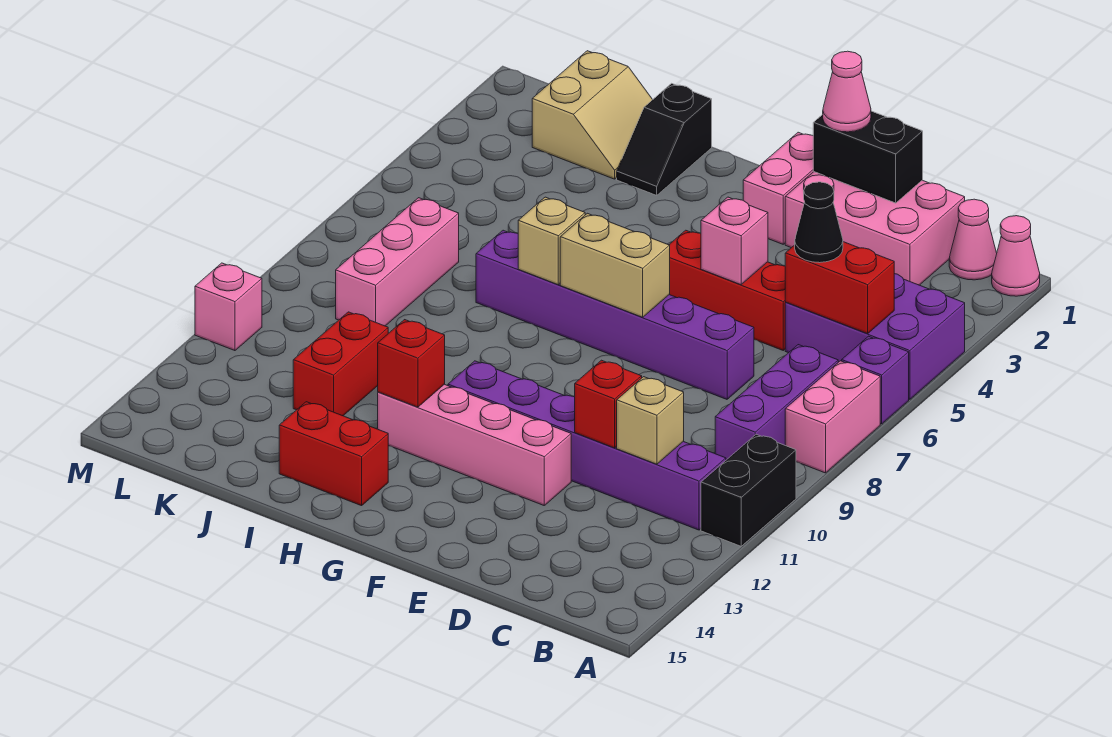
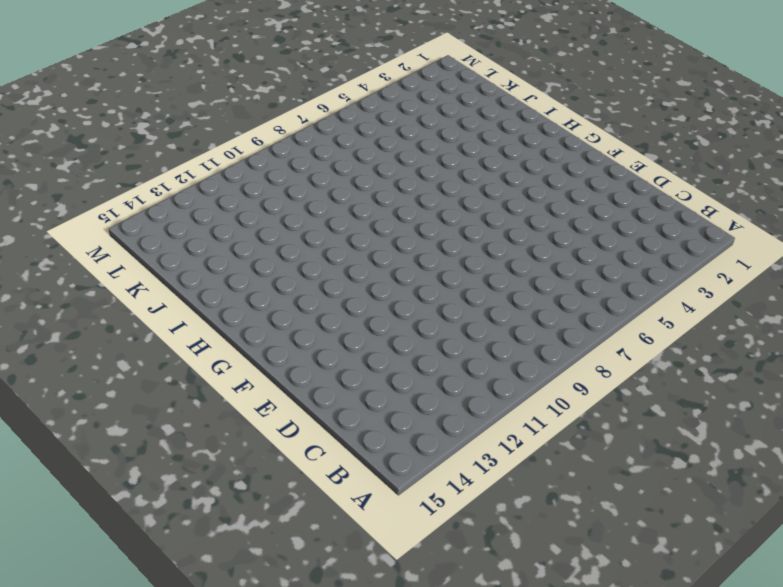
none -> pink cone A1 level 1
none -> purple brick A4:C5 level 1
none -> purple brick A6 level 1

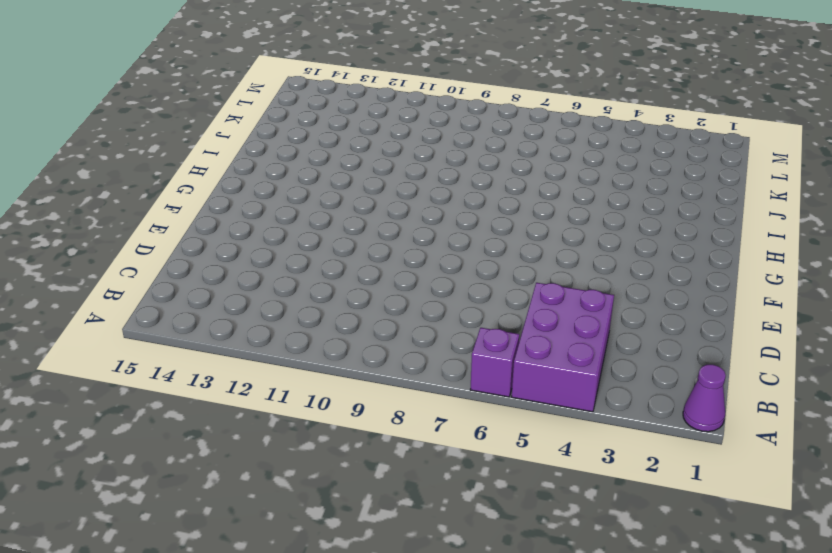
purple cone A1 level 1 -> pink cone A1 level 1
none -> pink brick A7:A8 level 1
none -> black brick A10:A11 level 1
none -> pink cone B1 level 1

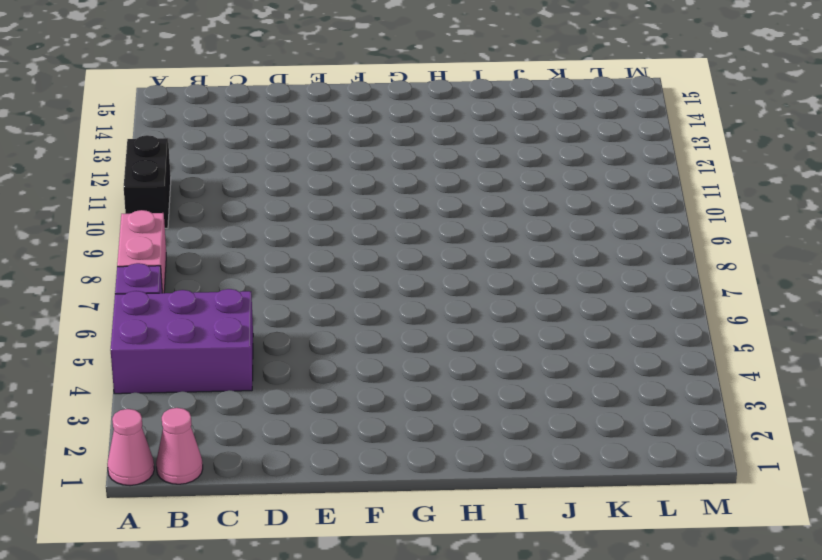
none -> purple brick B7:B9 level 1
none -> purple brick B11:G11 level 1
none -> pink brick C1:E2 level 1

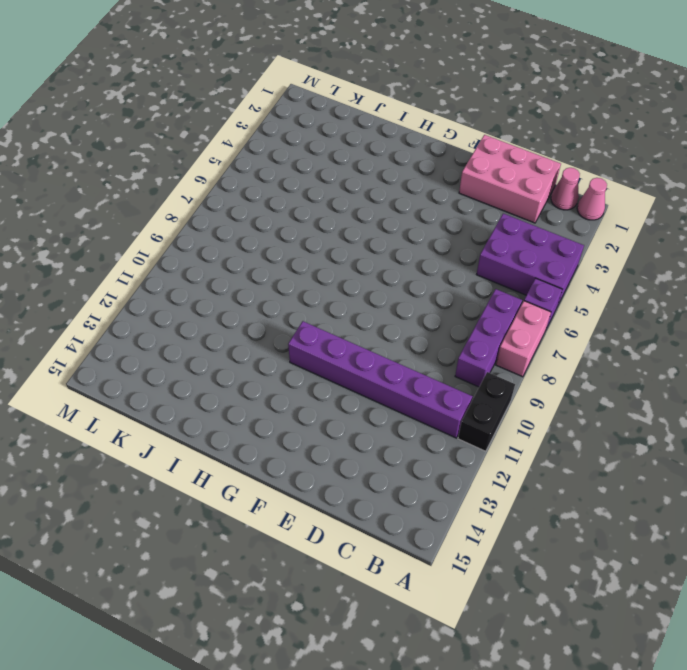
none -> red brick D5:F5 level 1
none -> purple brick D7:I7 level 1
none -> pink brick E12:H12 level 1

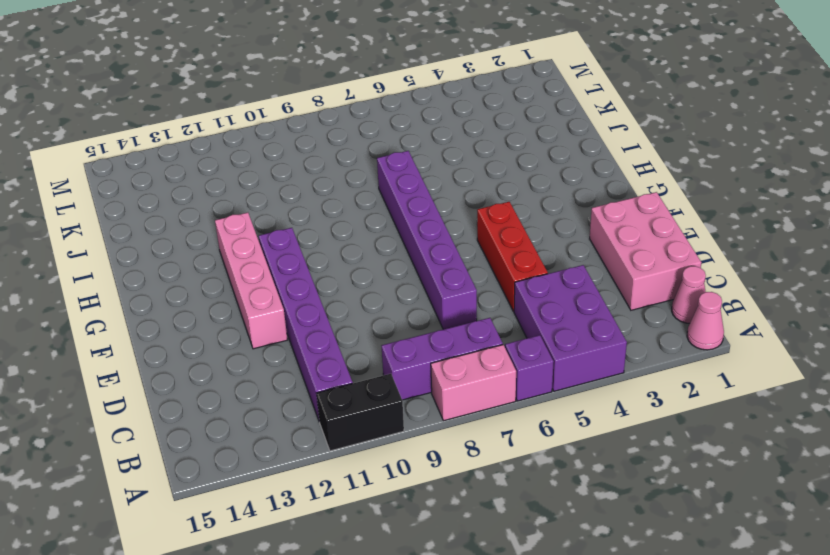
none -> pink brick F1:F2 level 1
none -> red brick H14:I14 level 1
none -> black slope I1:I2 level 1 top 1

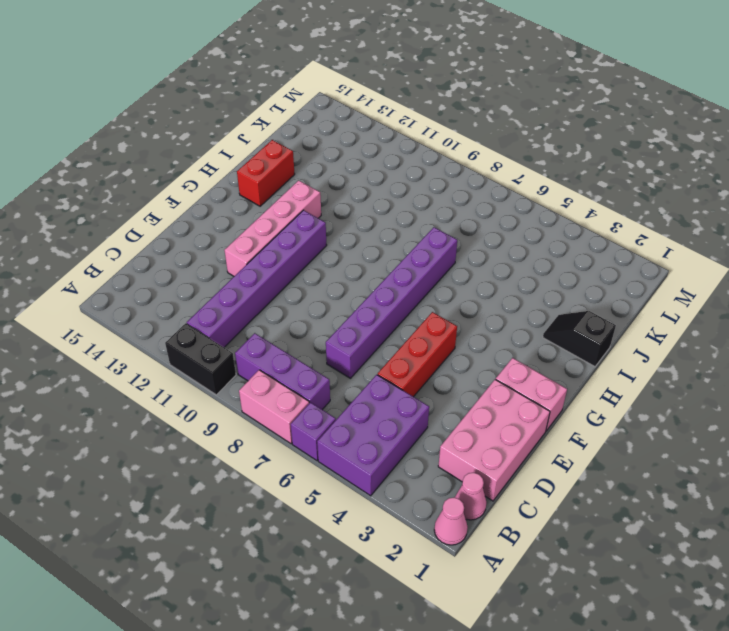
none -> tan slope J1:K2 level 1 top K
none -> red brick J11:J12 level 1
none -> pink brick K7:K9 level 1

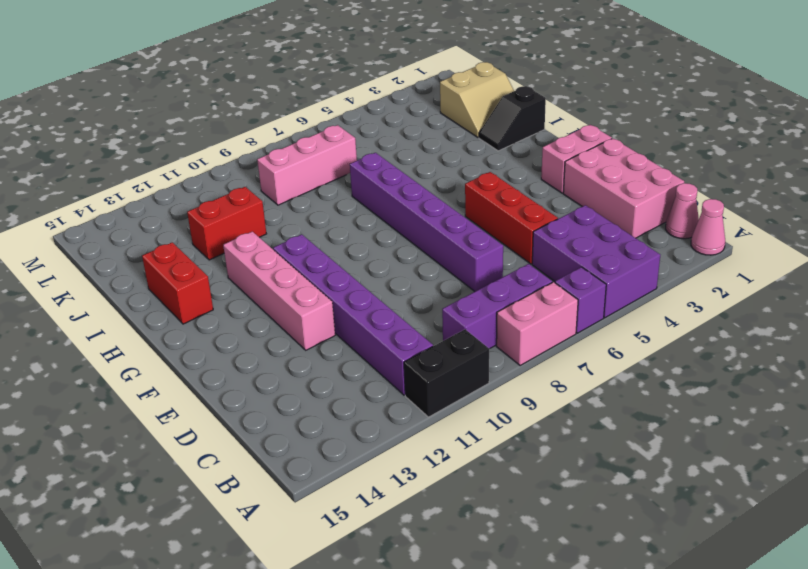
none -> pink brick M11 level 1
none -> red brick B5:C5 level 2
none -> tan brick C11 level 2

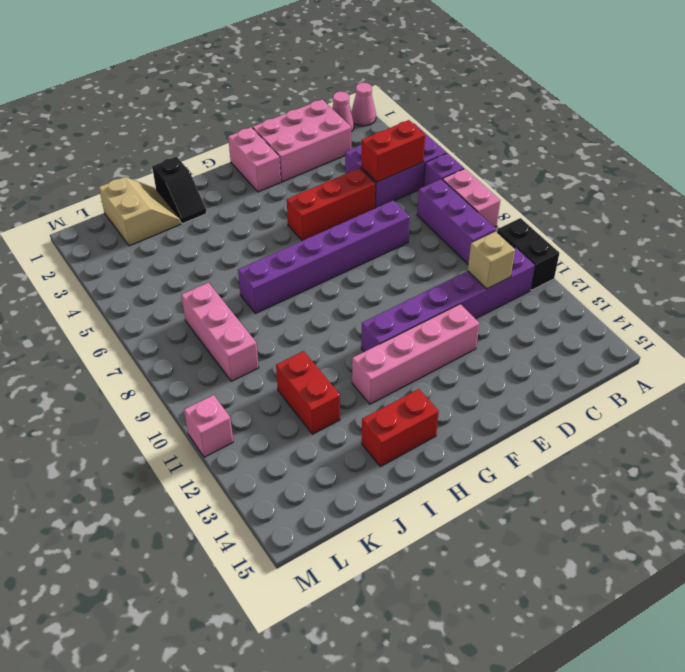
none -> black brick D1:E1 level 2
none -> red brick D11 level 2
none -> pink brick E5 level 2

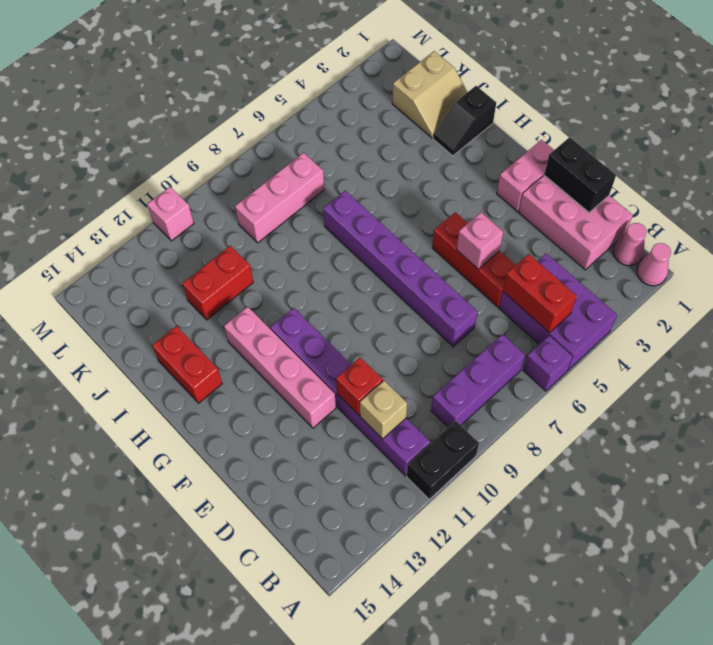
none -> pink brick A7:A8 level 1
none -> tan brick F7:G7 level 2
none -> tan brick H7 level 2

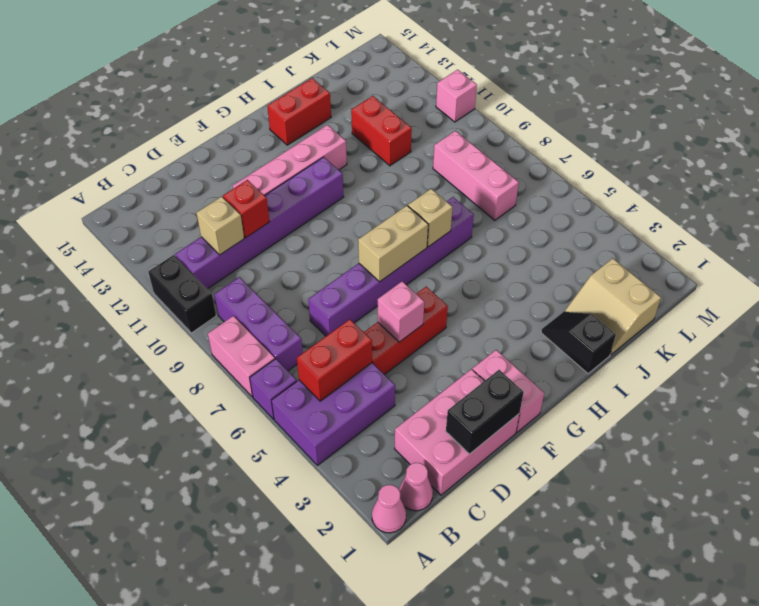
none -> red brick H12 level 2
none -> black cone C5 level 3
none -> pink cone E1 level 3

